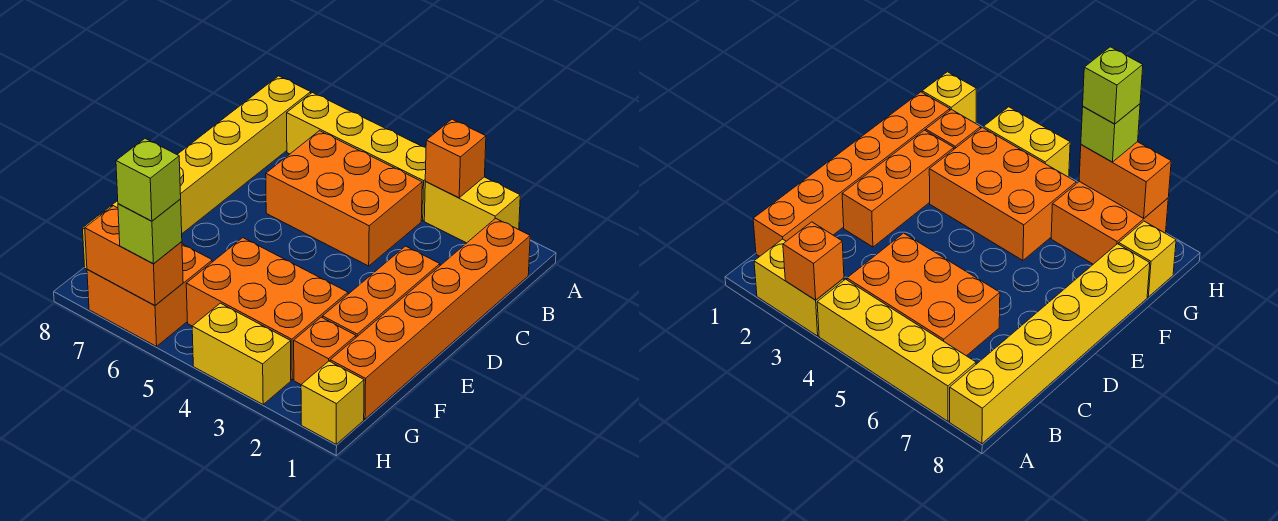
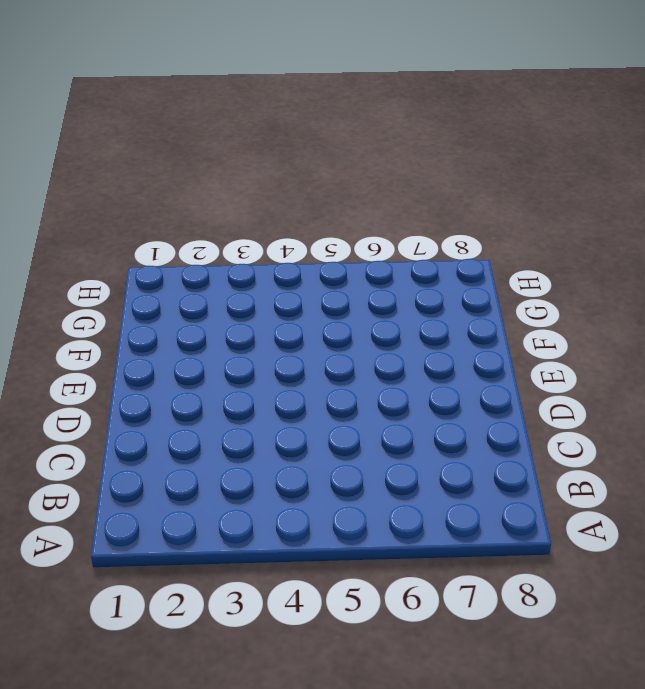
none -> yellow brick A2:A3 level 1
none -> yellow brick A4:A7 level 1
none -> yellow brick A8:F8 level 1

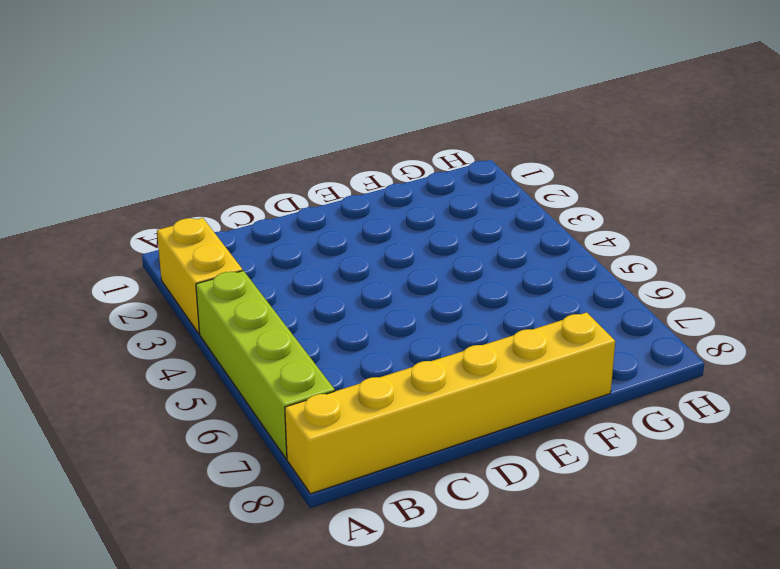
lime brick A4:A7 level 1 -> yellow brick A4:A7 level 1
none -> orange brick B1:G1 level 1
none -> orange brick B4:C6 level 1
none -> orange brick D2:F2 level 1

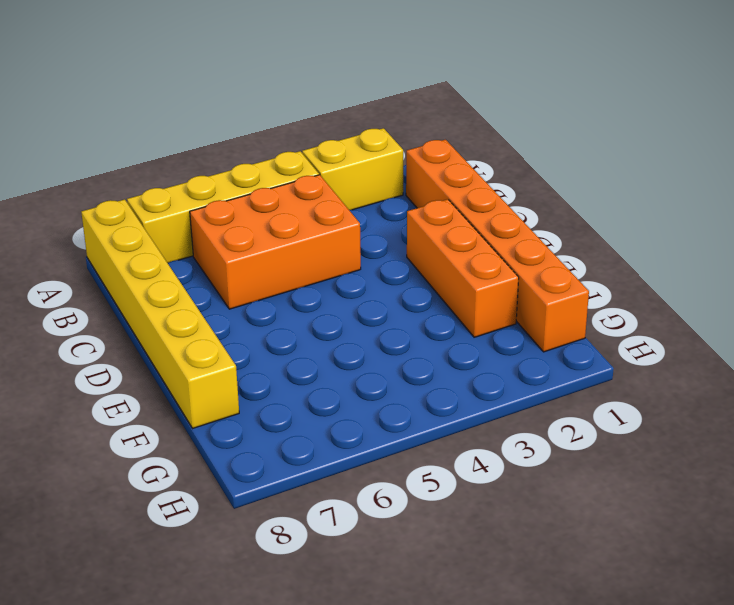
none -> orange brick F3:G5 level 1
none -> orange brick G2 level 1
none -> orange brick G6:H7 level 1

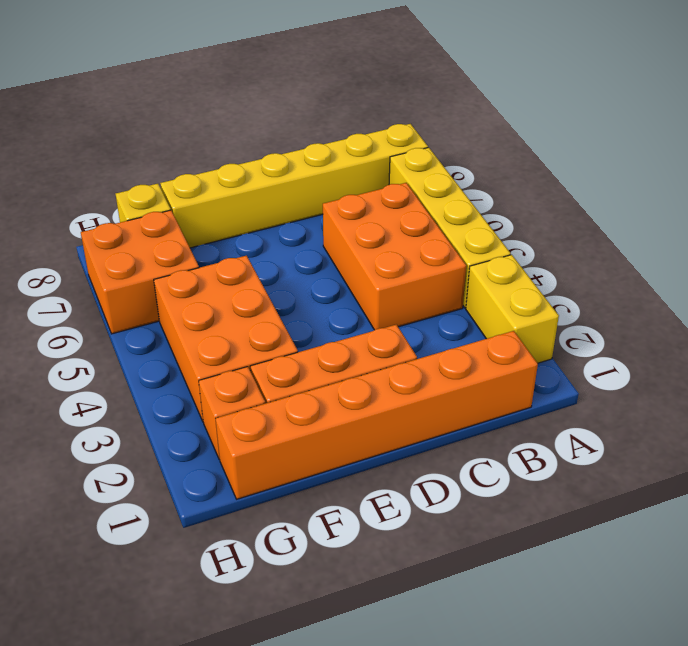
none -> yellow brick H1 level 1
none -> yellow brick H3:H4 level 1
none -> orange brick A3 level 2

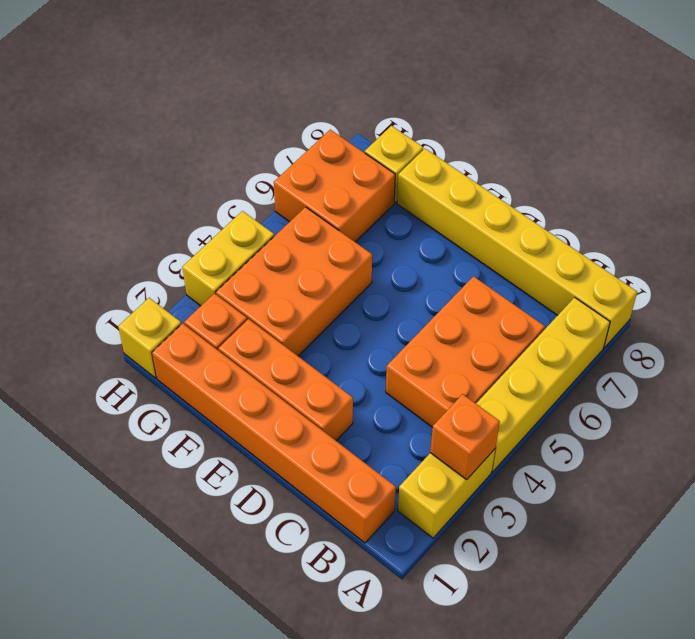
none -> orange brick H6:H7 level 2
none -> lime brick H6 level 3
none -> lime brick H6 level 4

